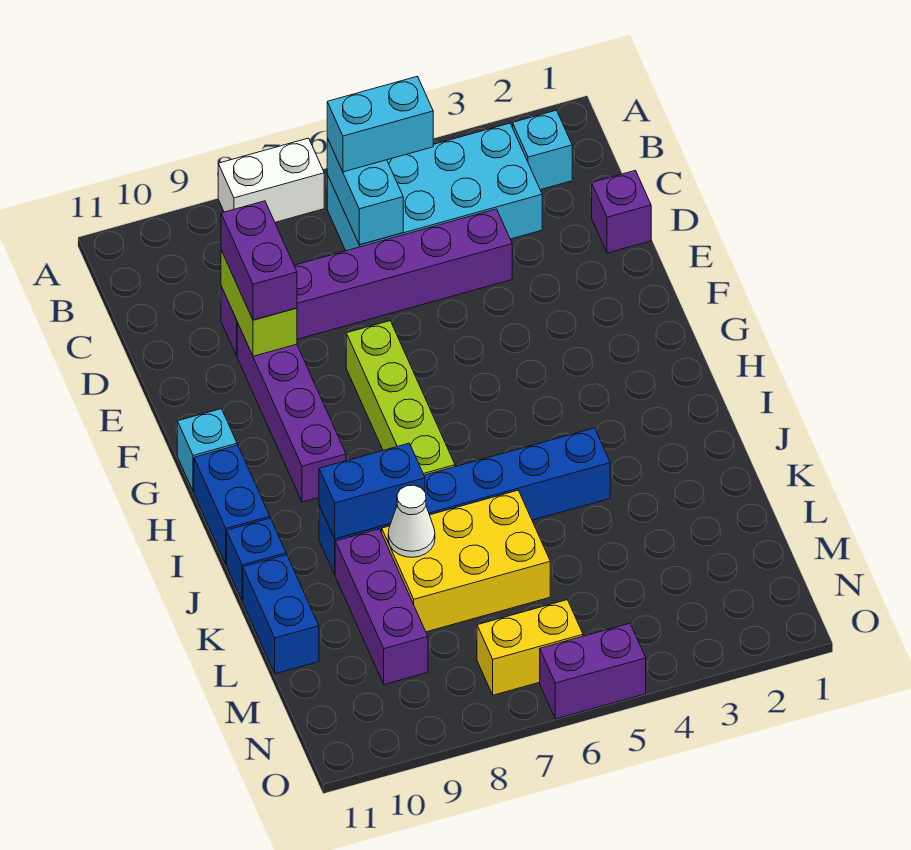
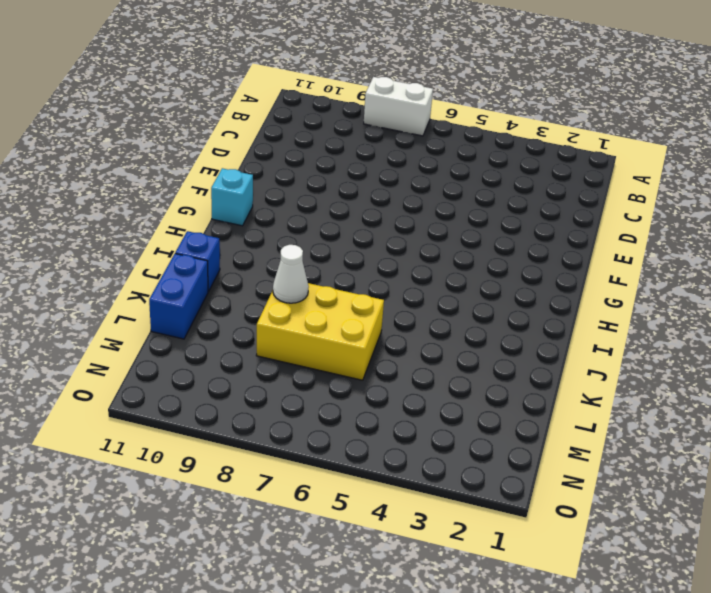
none -> cyan brick B2 level 1
none -> cyan brick B3:C6 level 1
none -> purple brick D1 level 1

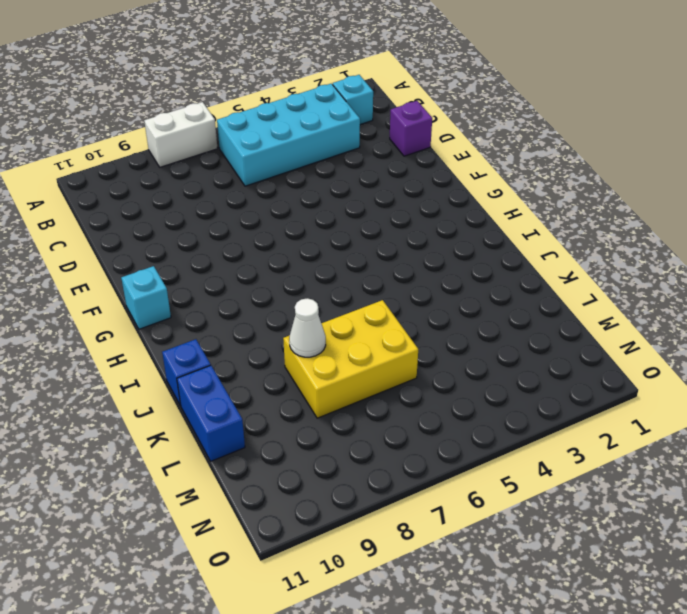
none -> purple brick D4:D9 level 1
none -> purple brick E9:H9 level 1
none -> lime brick F7:I7 level 1

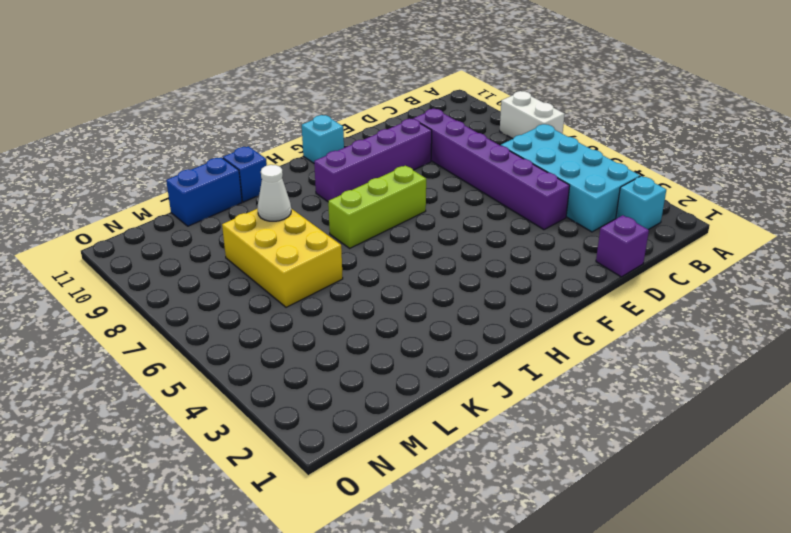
lime brick G7:I7 level 1 -> lime brick F7:I7 level 1
none -> blue brick H11:I11 level 1
none -> blue brick J4:J9 level 1
none -> purple brick K9:M9 level 1

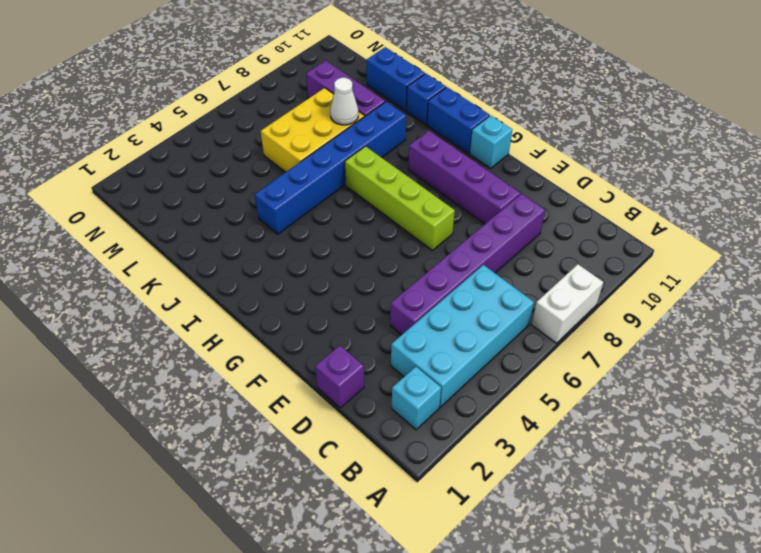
none -> yellow brick N6:N7 level 1
none -> purple brick O5:O6 level 1
none -> cyan brick B6:C6 level 2

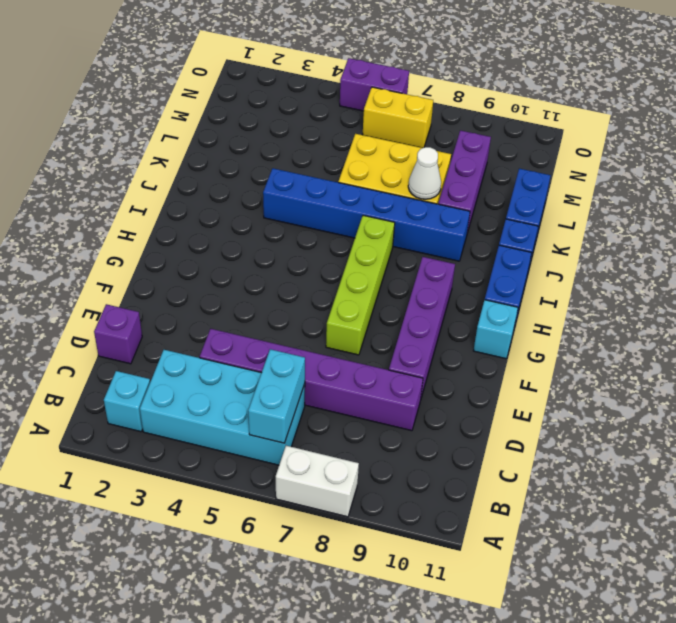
none -> lime brick D9:E9 level 2
none -> blue brick J8:J9 level 2
none -> cyan brick B5:B6 level 3

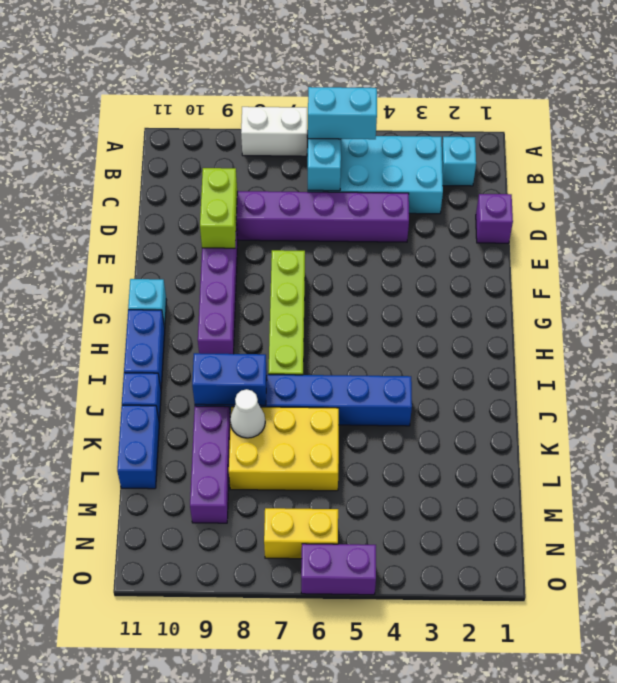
none -> purple brick D9:E9 level 3

